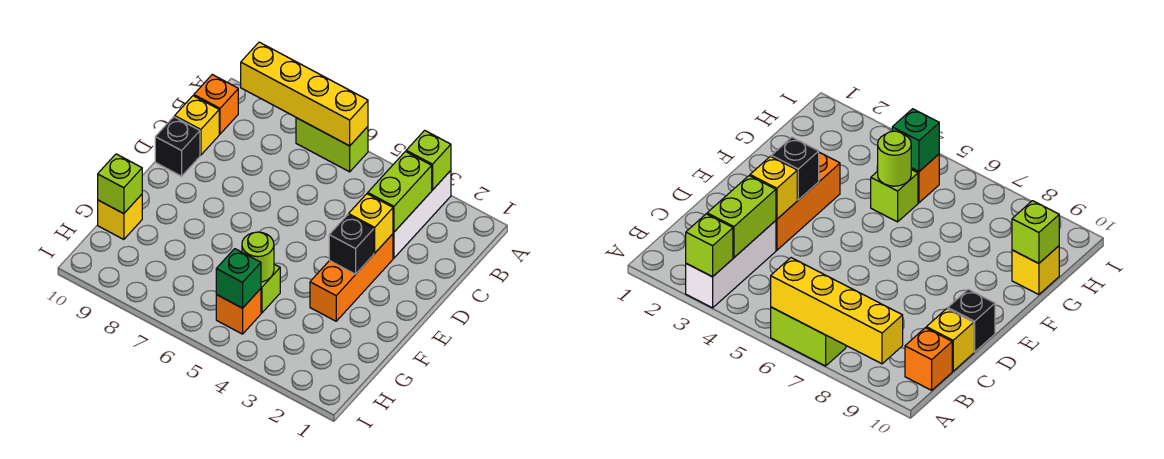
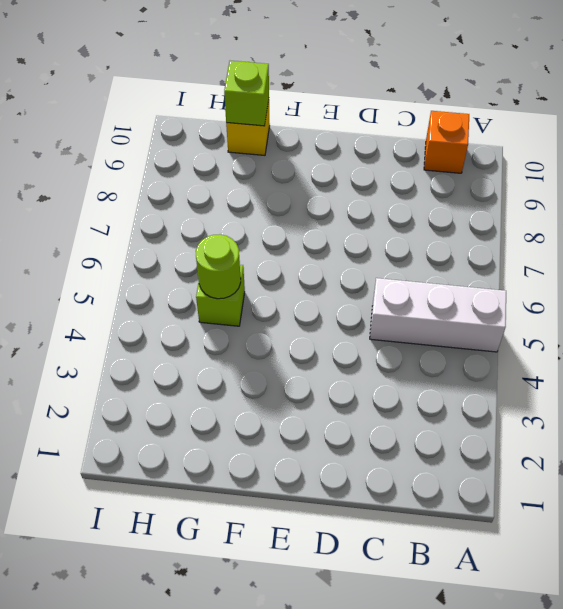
white brick A5:C5 level 1 -> white brick A3:C3 level 1
none -> lime brick A6:A7 level 1
none -> yellow brick C10 level 1
none -> orange brick D3:F3 level 1

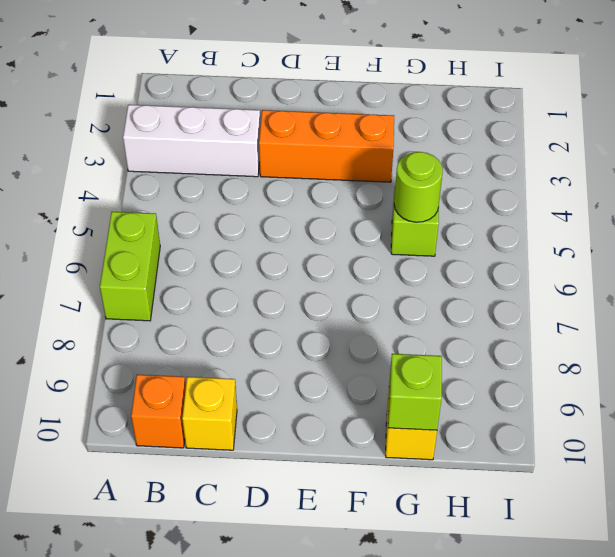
none -> black brick D10 level 1
none -> orange brick H5 level 1
none -> lime brick A3 level 2

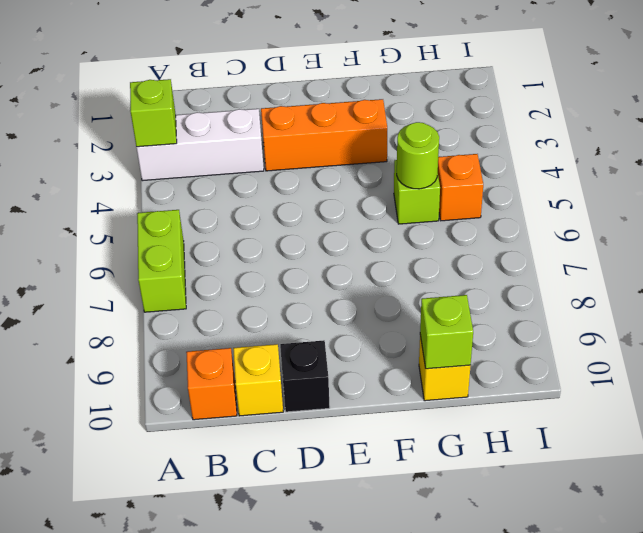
none -> yellow brick A6:A9 level 2
none -> lime brick B3:C3 level 2
none -> yellow brick D3 level 2

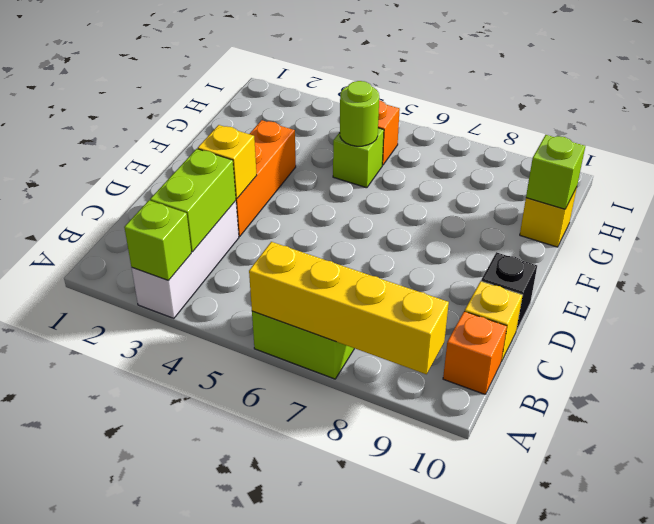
none -> black brick E3 level 2
none -> green brick H5 level 2

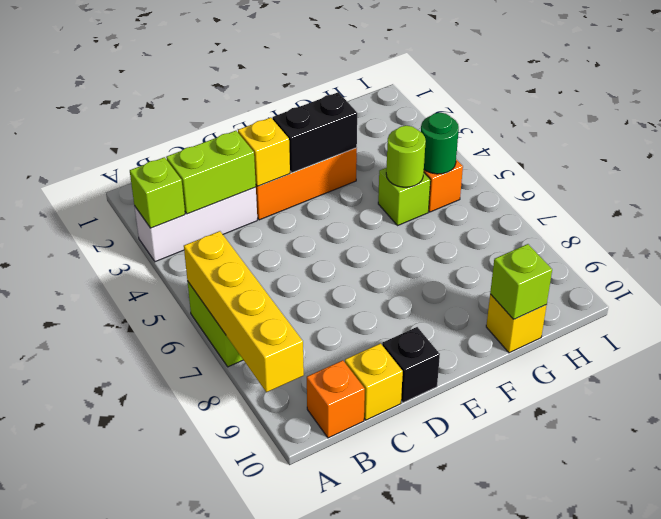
black brick E3:F3 level 2 -> black brick E3 level 2
green round brick H5 level 2 -> green brick H5 level 2

